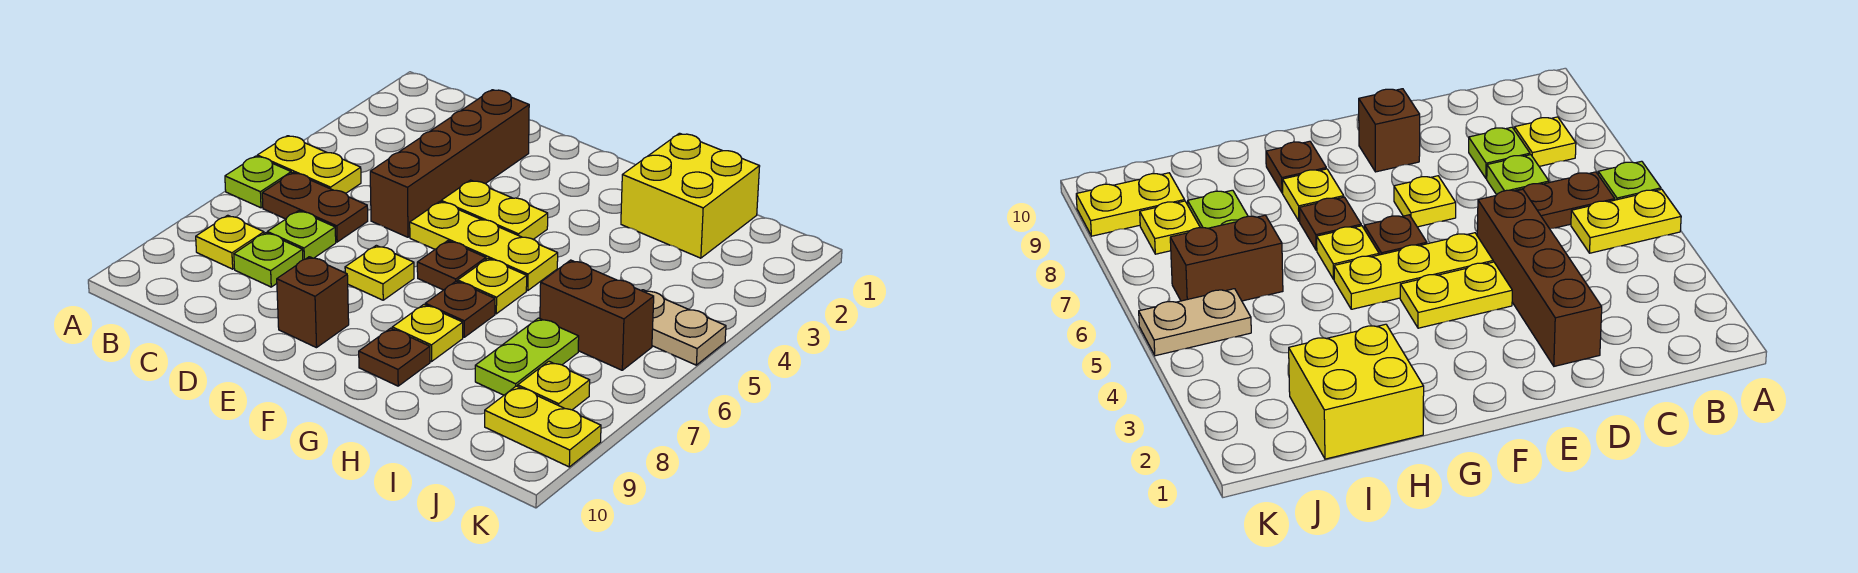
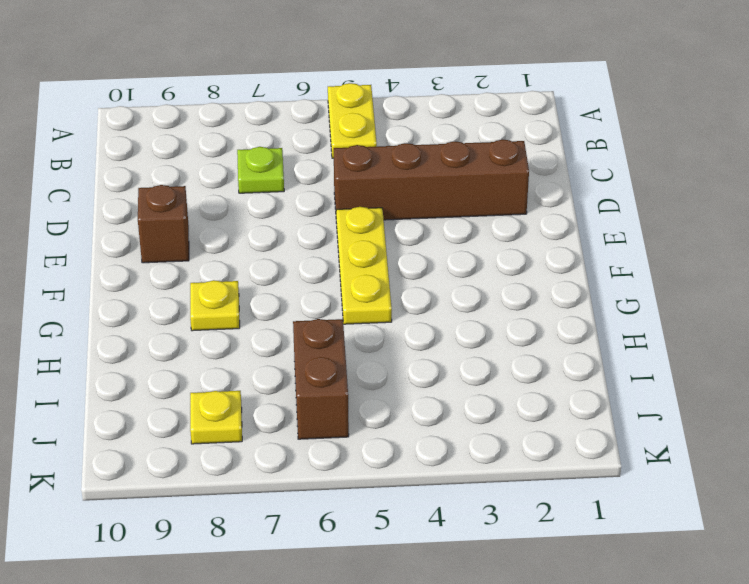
none -> lime plate A6 level 1
none -> brown plate B6:C6 level 1
none -> yellow plate B8 level 1

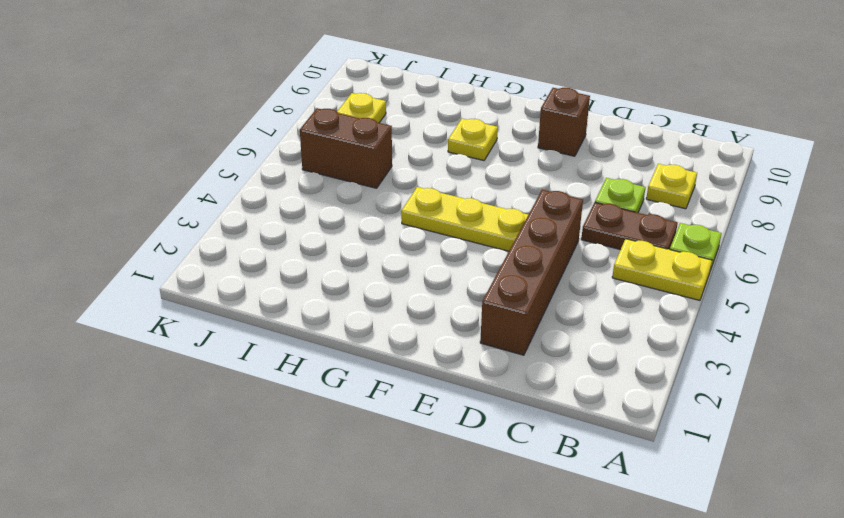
none -> lime plate C8 level 1
none -> yellow plate E4:F4 level 1
none -> yellow plate E7 level 1

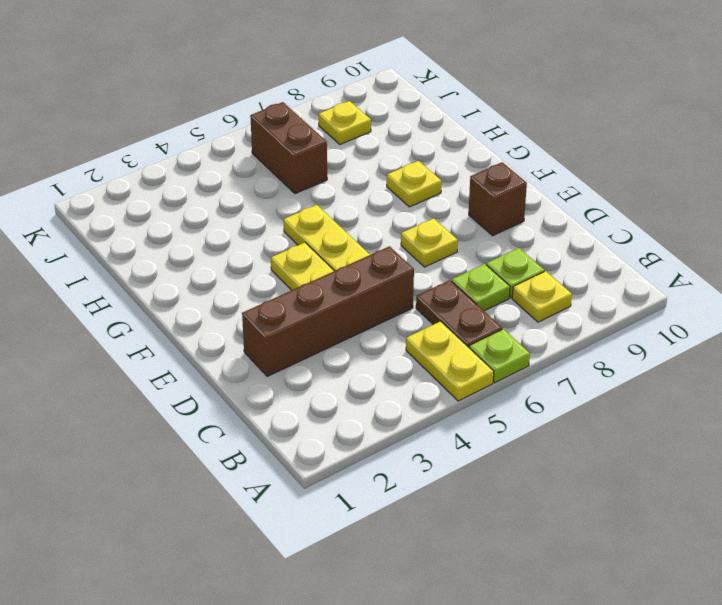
none -> brown plate F6 level 1
none -> yellow plate G6 level 1
none -> brown plate G7 level 1

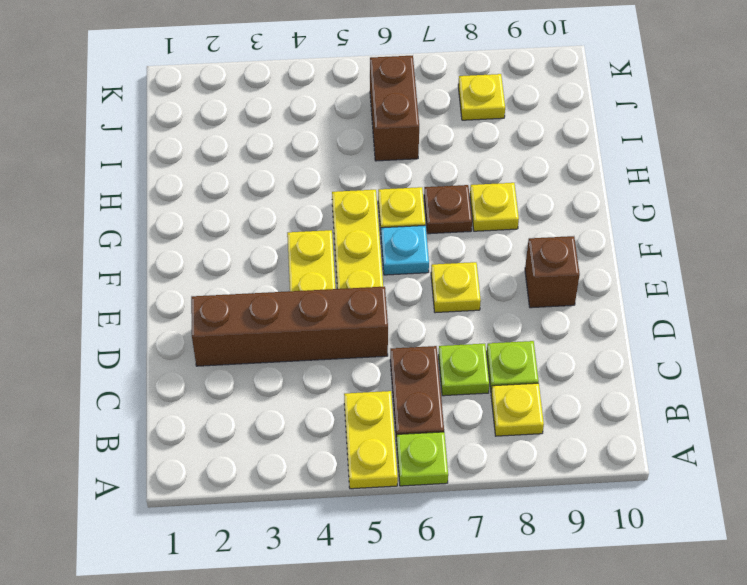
cyan plate F6 level 1 -> brown plate F6 level 1
none -> brown plate G9 level 1
none -> yellow brick H1:I2 level 1
none -> lime plate I7:I8 level 1

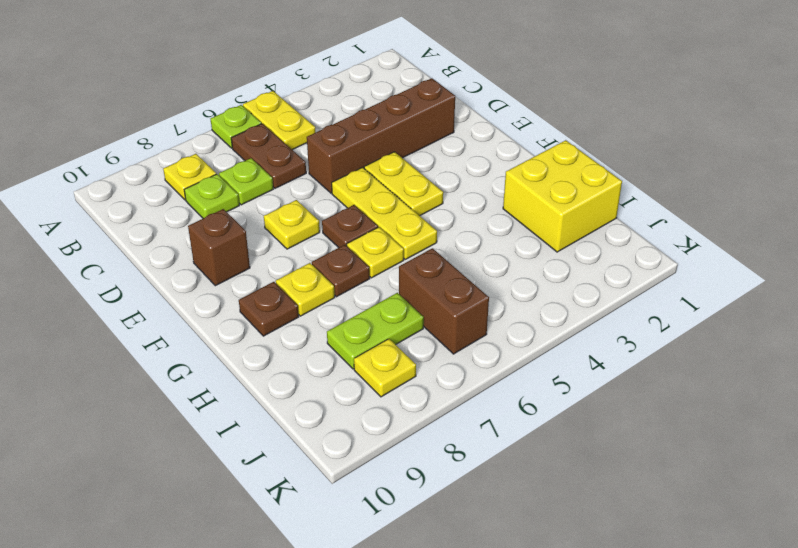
none -> tan plate J5:K5 level 1
none -> yellow plate J9:K9 level 1

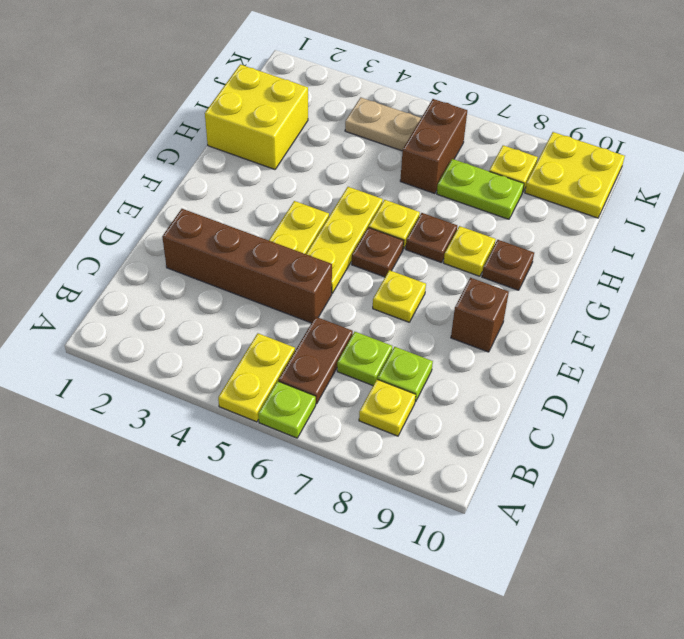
tan plate J4:J5 level 1 -> tan plate J5:K5 level 1
yellow plate J9:K10 level 1 -> yellow plate J9:K9 level 1

